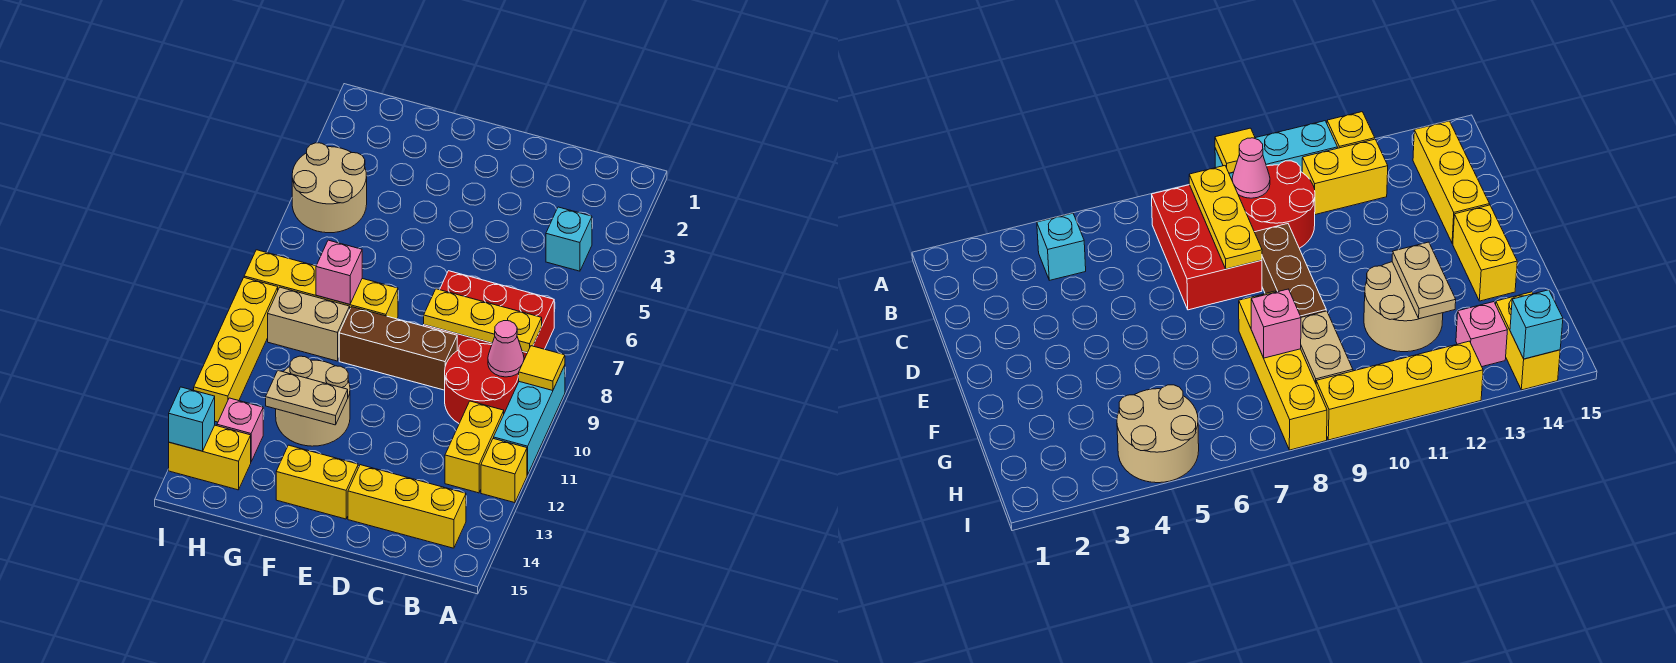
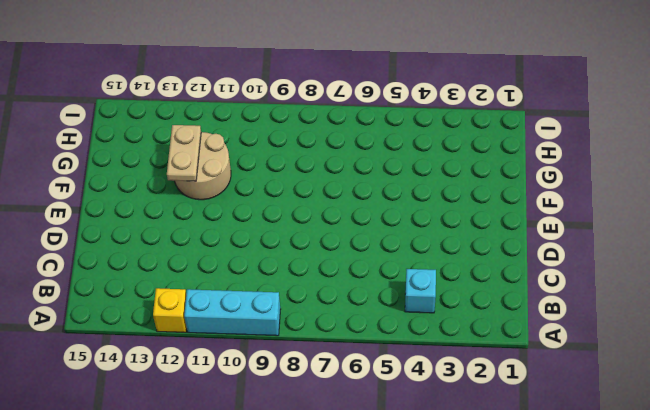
none -> red brick B7:D8 level 1
none -> red round brick B9:C10 level 1
none -> yellow brick B11:B12 level 1

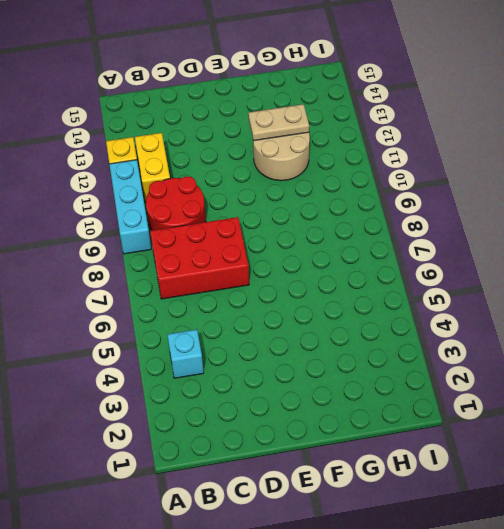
none -> yellow brick B14:D14 level 1
none -> brown brick D9:F9 level 1
none -> yellow brick E14:F14 level 1

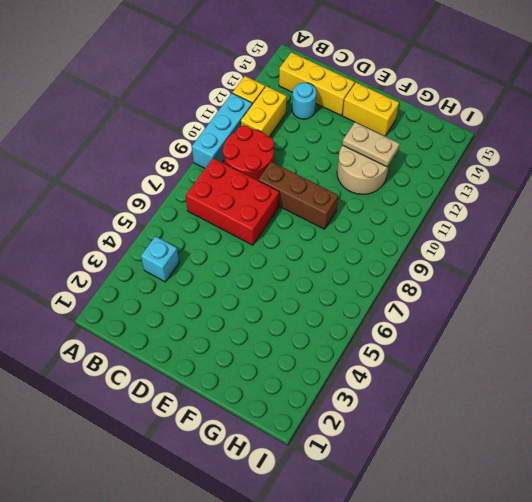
cyan round brick C13 level 1 -> none
none -> yellow brick F8:I8 level 1
none -> tan brick G9:H9 level 1
none -> tan round brick H4:I5 level 1

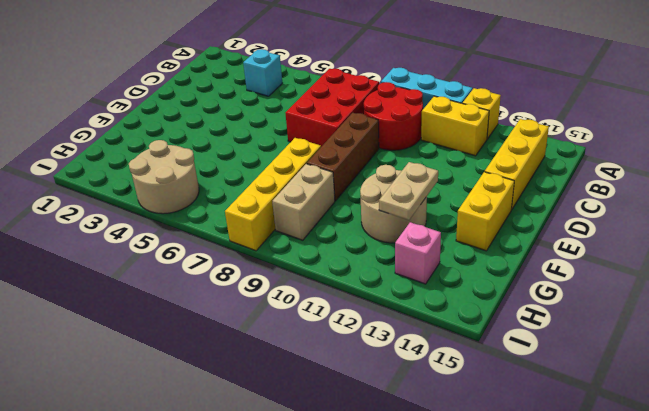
none -> yellow brick H14:I14 level 1
none -> yellow brick I9:I12 level 1
none -> yellow tile A9 level 2

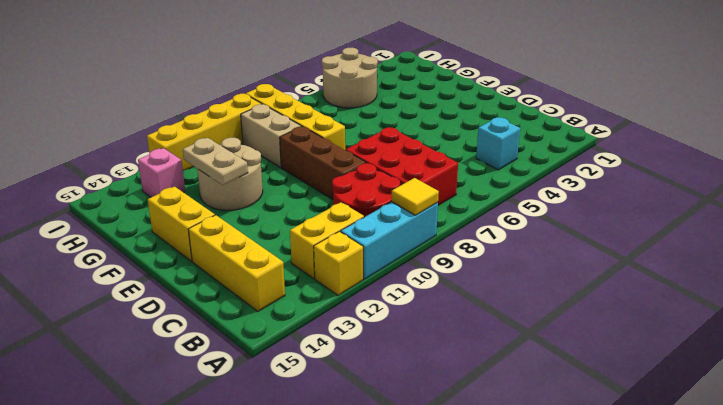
none -> yellow brick H14:I14 level 1
none -> yellow plate B8:D8 level 2
none -> pink cone B9 level 2

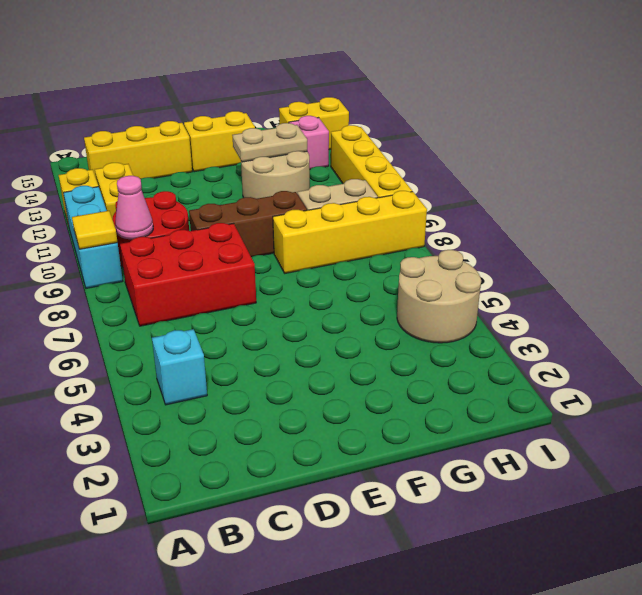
none -> yellow plate B8:D8 level 2
none -> pink brick G8 level 2
none -> cyan brick I14 level 2

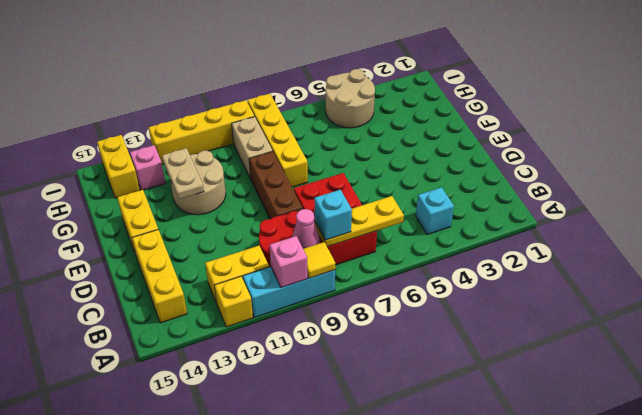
pink brick A10 level 2 -> pink brick G8 level 2
yellow plate B6:B8 level 2 -> yellow plate B8:D8 level 2
cyan brick B8 level 3 -> cyan brick I14 level 2

